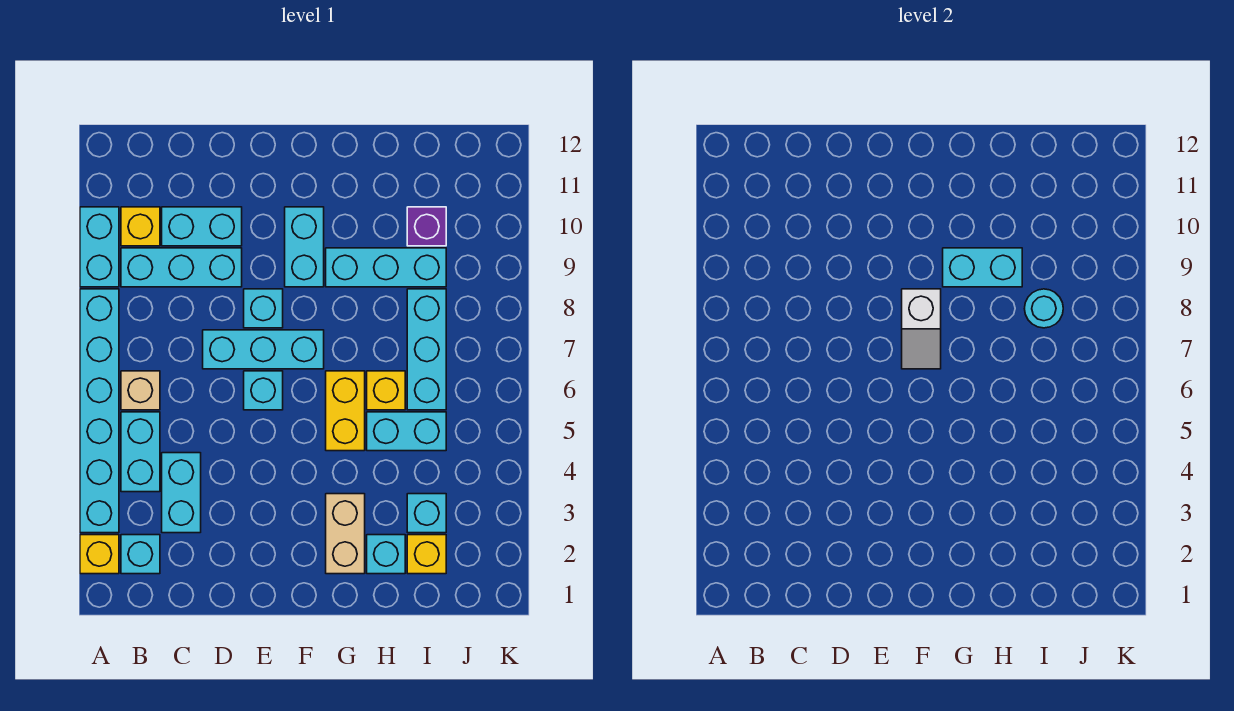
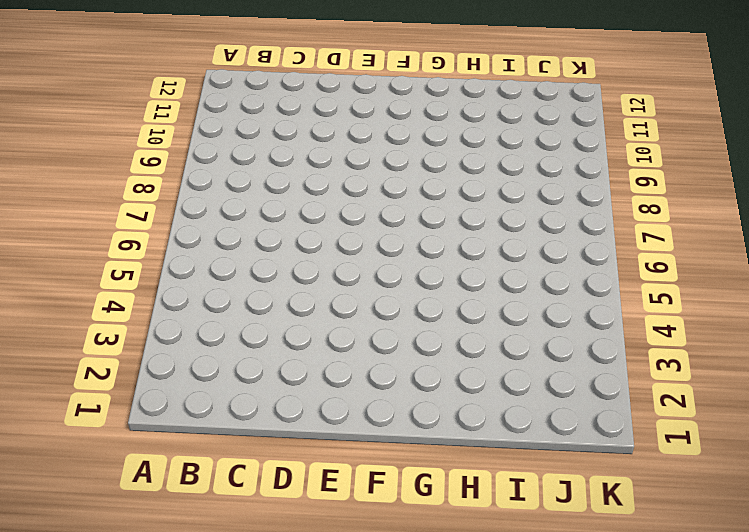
none -> yellow brick A2 level 1
none -> cyan brick A3:A8 level 1
none -> cyan brick A9:A10 level 1

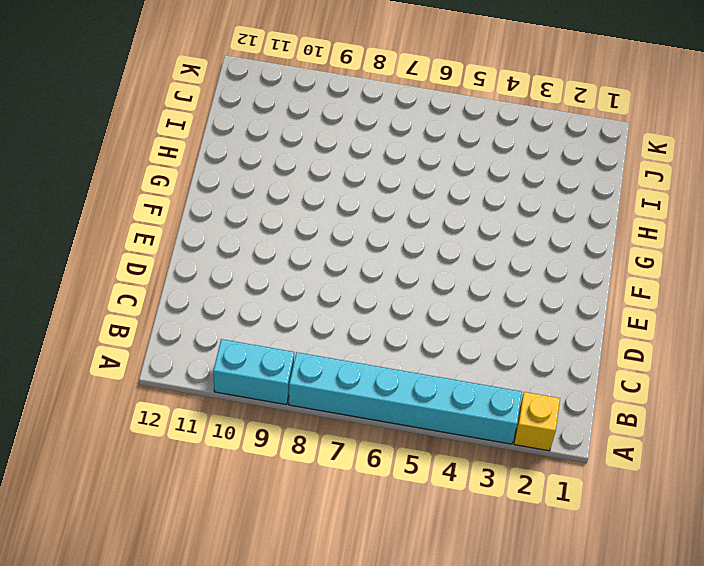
none -> cyan brick B2 level 1
none -> cyan brick B4:B5 level 1
none -> tan brick B6 level 1

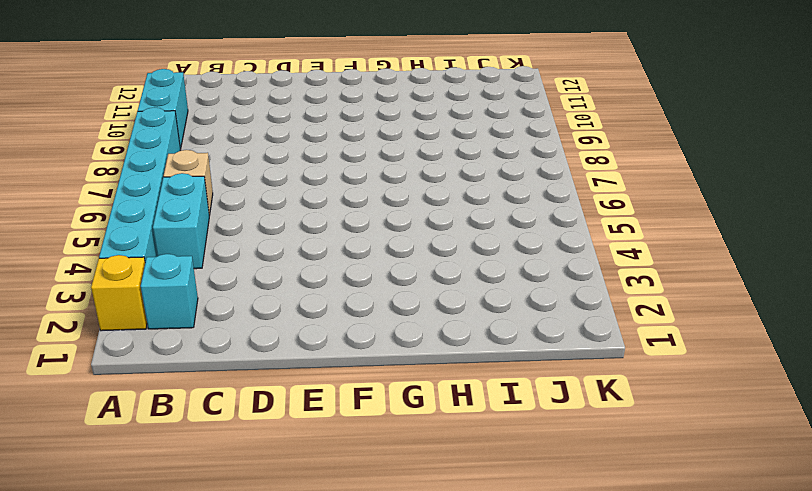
none -> cyan brick B9:D9 level 1
none -> yellow brick B10 level 1
none -> cyan brick C3:C4 level 1

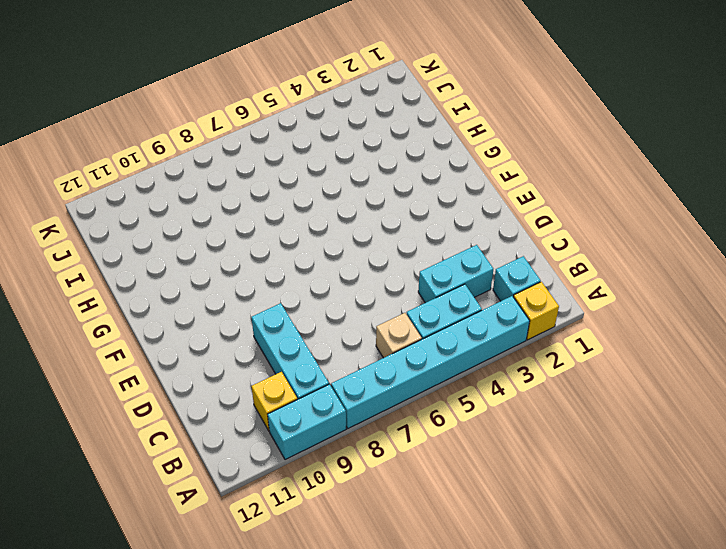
none -> cyan brick C10:D10 level 1
none -> cyan brick D7:F7 level 1
none -> cyan brick E6 level 1

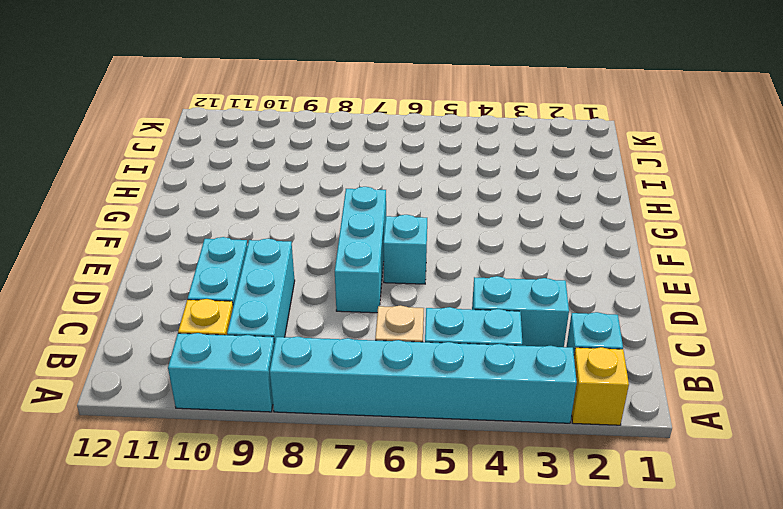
none -> cyan brick E8 level 1
none -> cyan brick F9:F10 level 1
none -> tan brick G2:G3 level 1

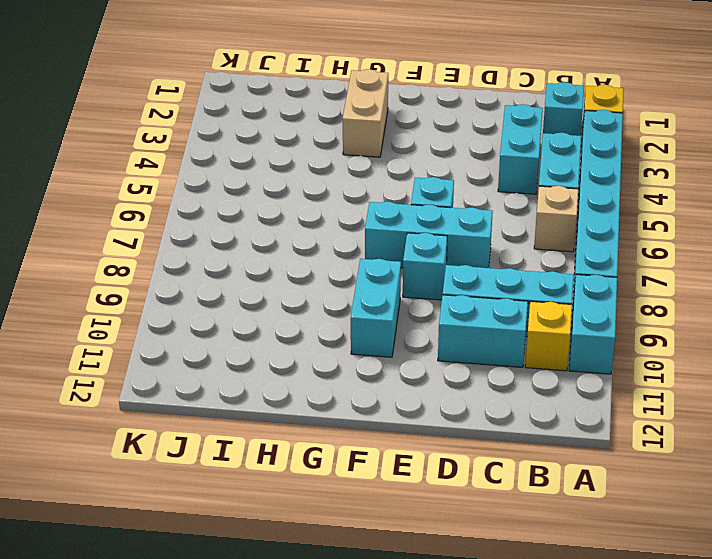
none -> yellow brick G5:G6 level 1
none -> cyan brick G9:I9 level 1
none -> cyan brick H2 level 1

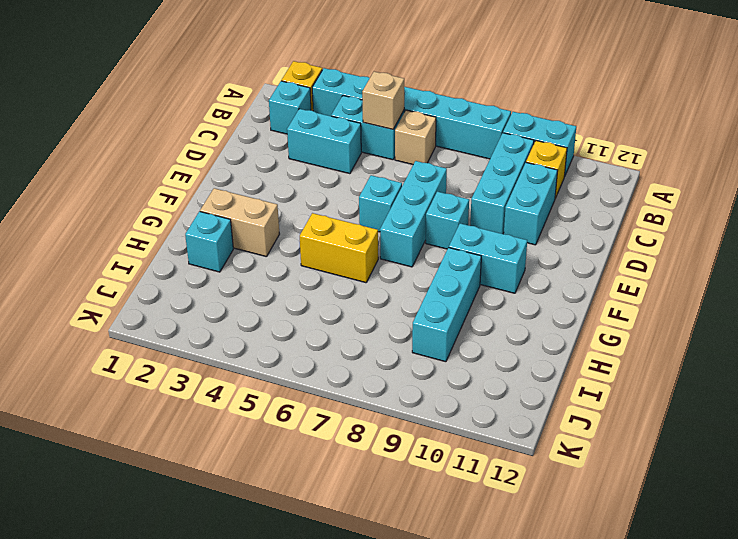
tan brick B5 level 2 -> none
none -> cyan brick H5:I5 level 1
none -> yellow brick H6 level 1
none -> yellow brick I2 level 1

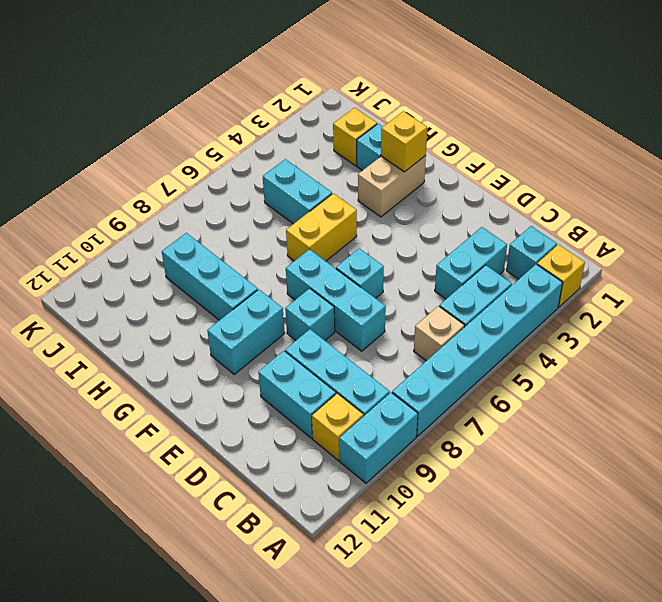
yellow brick G2 level 2 -> yellow brick H6 level 1
none -> cyan brick I3 level 1
none -> cyan brick I6:I8 level 1
none -> purple brick I10 level 1

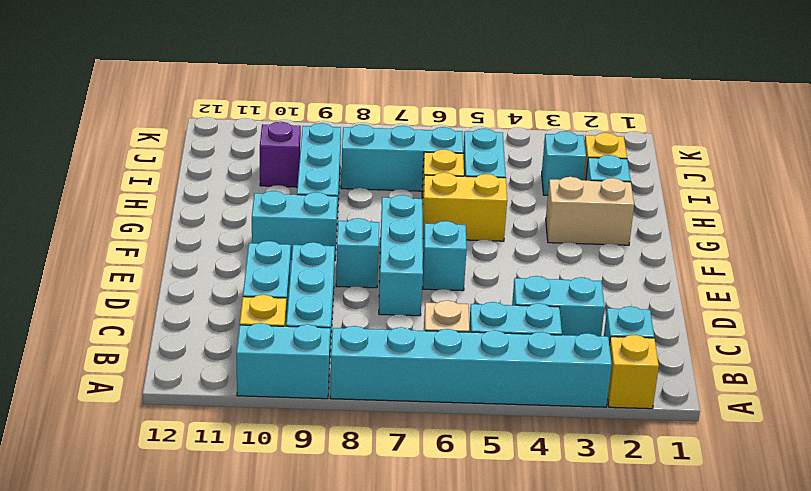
none -> white slope F7:F8 level 2 top 8
none -> cyan brick G9:H9 level 2
none -> cyan round brick I8 level 2

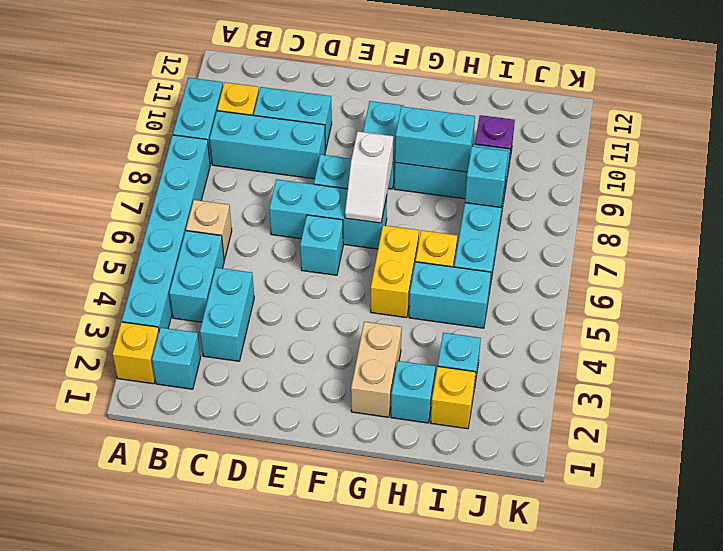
cyan brick I8 level 2 -> cyan round brick I8 level 2

